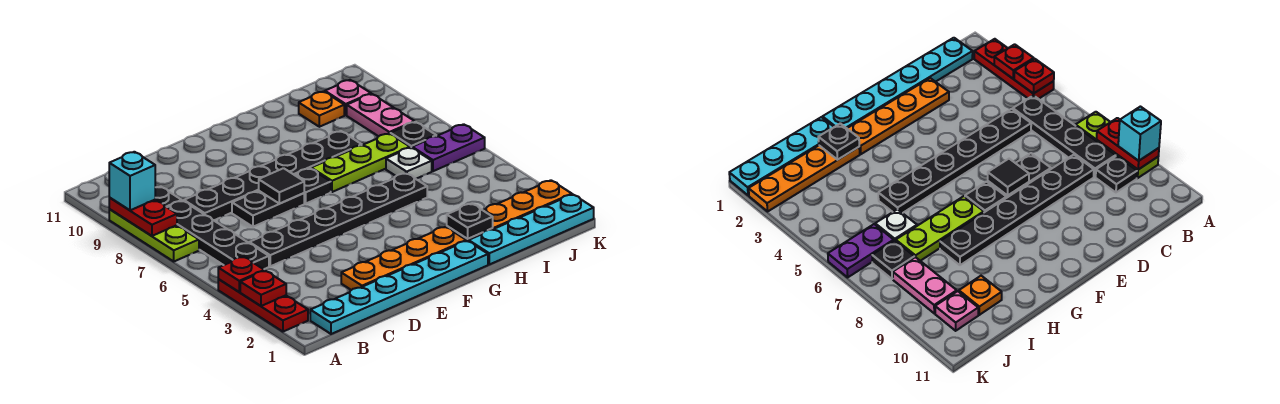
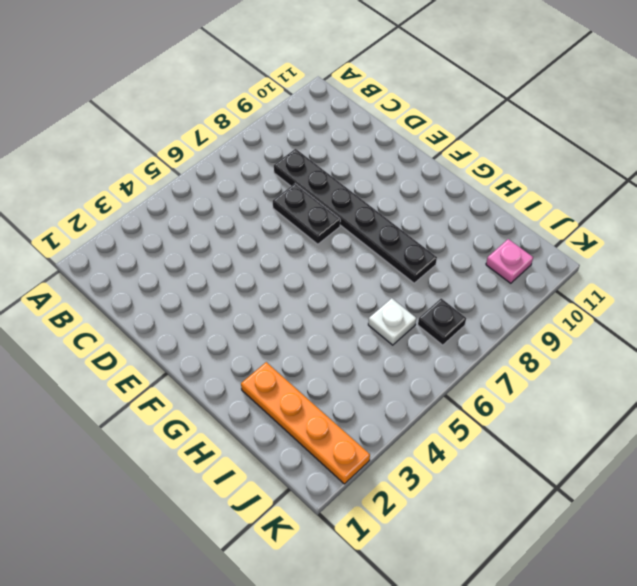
none -> red plate A2:A4 level 1
none -> lime plate A7:A9 level 1
none -> cyan plate B1:G1 level 1

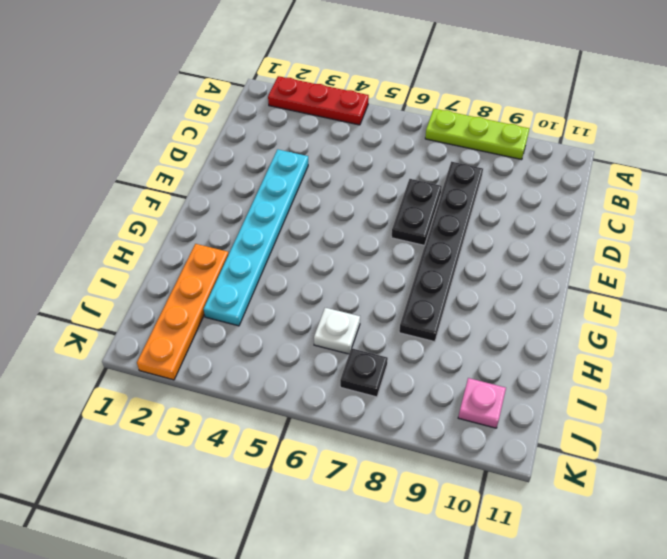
cyan plate D3:I3 level 1 -> cyan plate B1:G1 level 1
none -> black plate B5:B8 level 1
none -> black plate B9 level 1
none -> black plate C5:H5 level 1

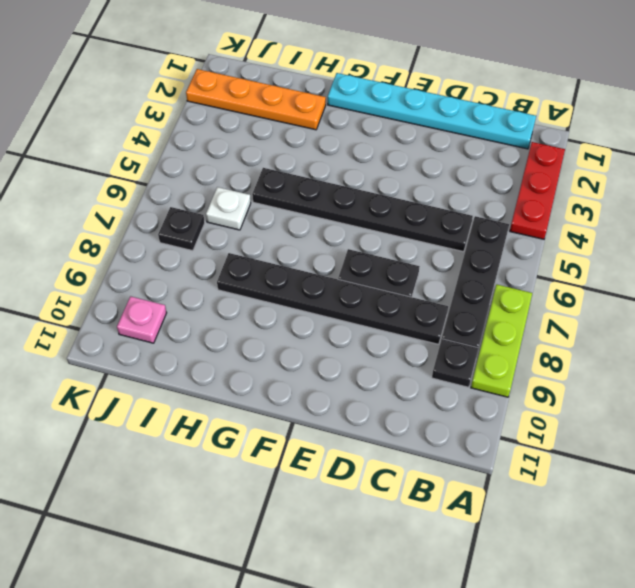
none -> orange plate D2:G2 level 1
none -> black plate F7 level 1
none -> lime plate G7:I7 level 1

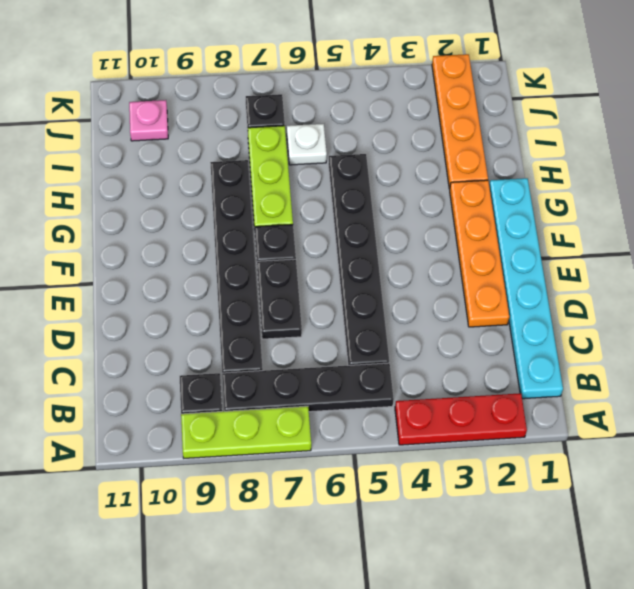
none -> cyan plate H1:K1 level 1
none -> orange plate I10 level 1
none -> purple plate J6:K6 level 1

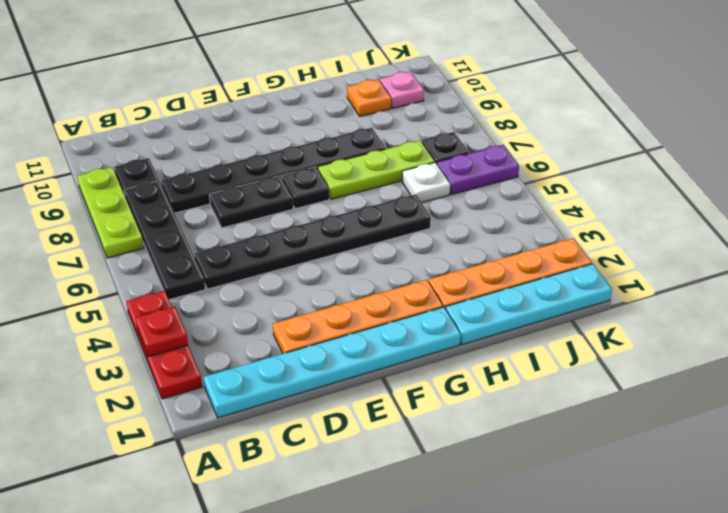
none -> pink plate J8:J9 level 1
none -> red plate A4 level 2
none -> red plate A8:A9 level 2

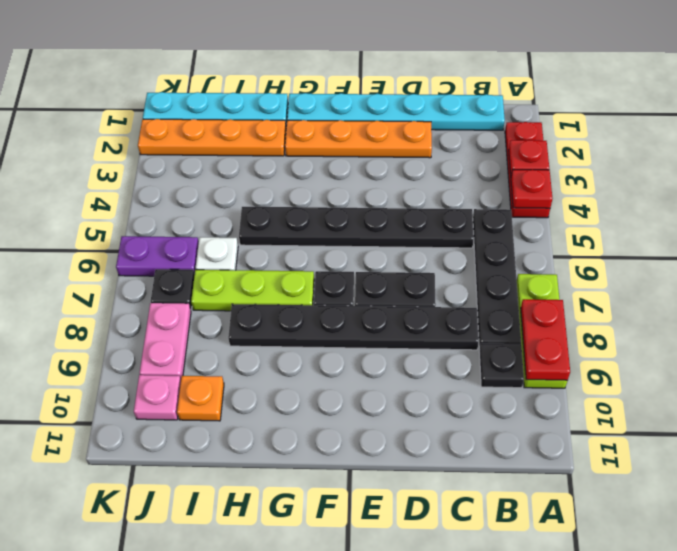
none -> black tile E7 level 2
none -> black plate H2 level 2
none -> cyan brick A9 level 3

